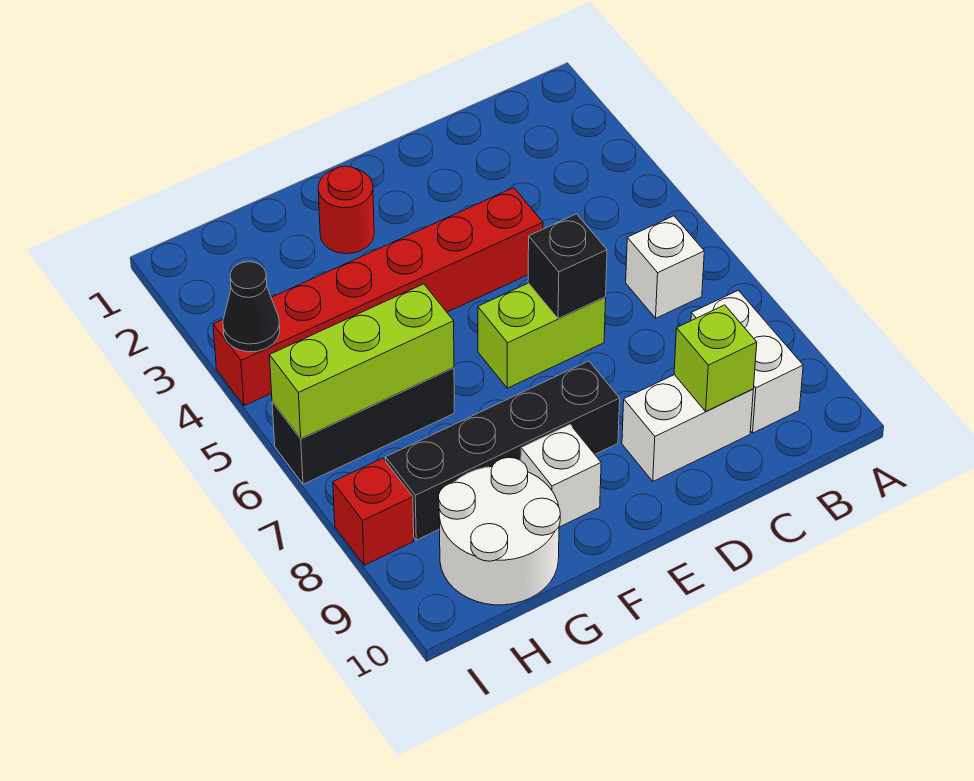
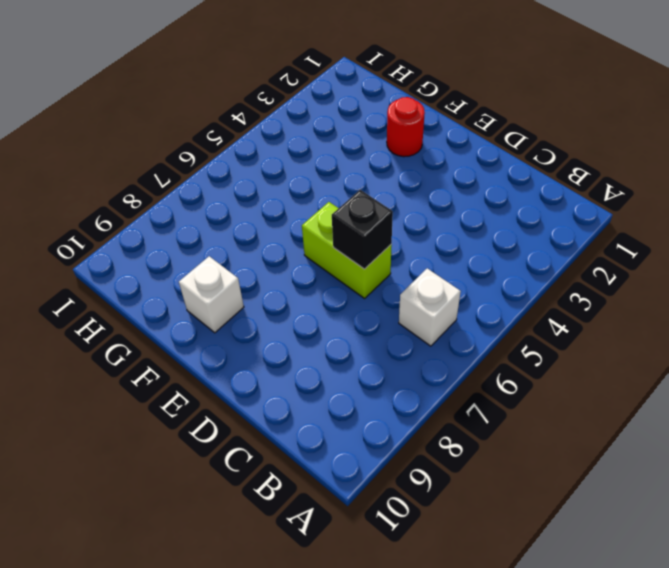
none -> white brick B8:B9 level 1
none -> white brick C9:D9 level 1
none -> red brick D4:I4 level 1

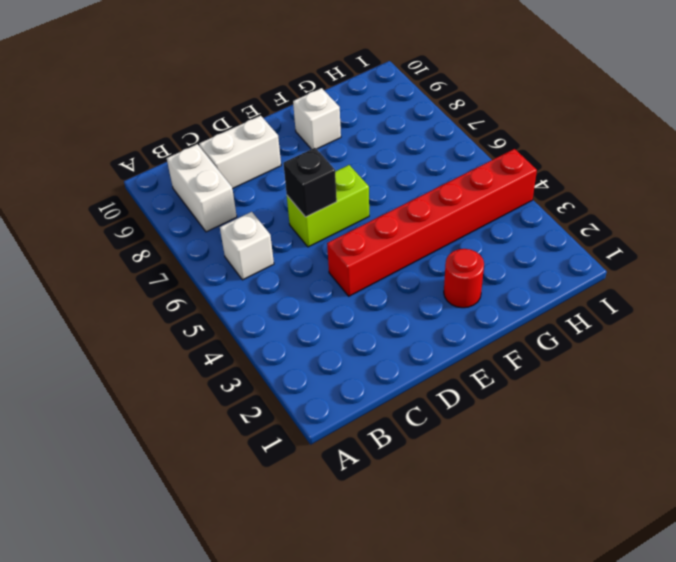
none -> black brick E8:H8 level 1
none -> black brick G6:I6 level 1
none -> white round brick G9:H10 level 1

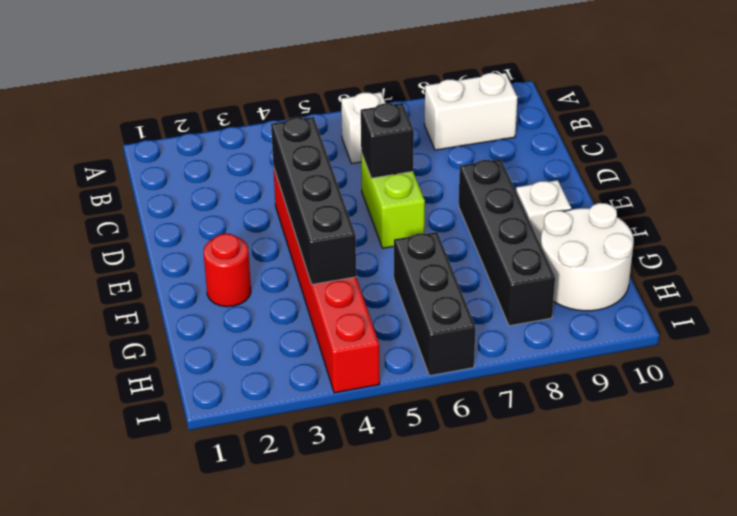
black brick D4:G4 level 2 -> none
none -> white brick C9:D9 level 1
none -> red brick I8 level 1
none -> lime brick C9 level 2

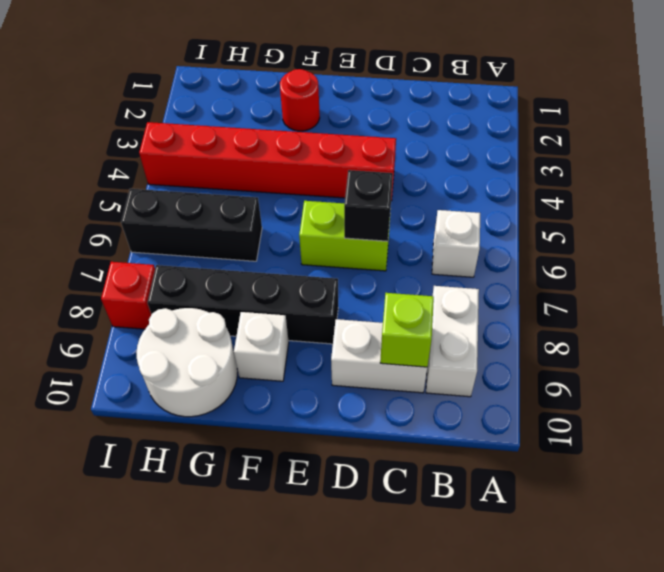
none -> lime brick G6:I6 level 2
none -> black cone I4 level 2

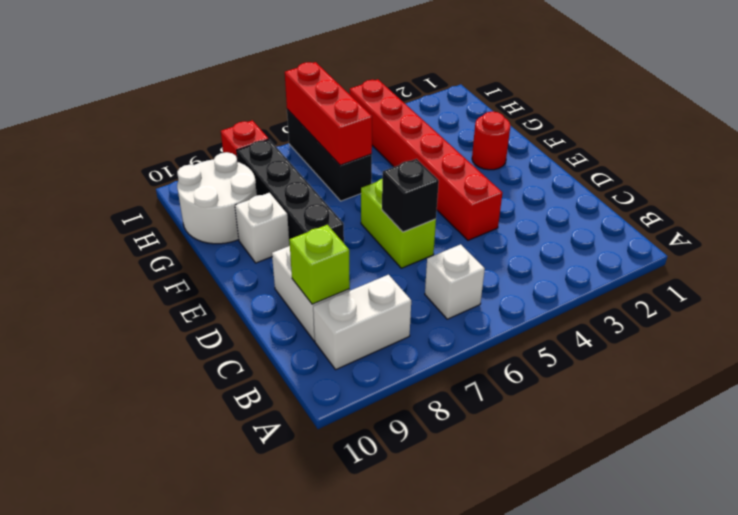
red brick G6:I6 level 2 -> lime brick G6:I6 level 2
none -> black cone I4 level 2

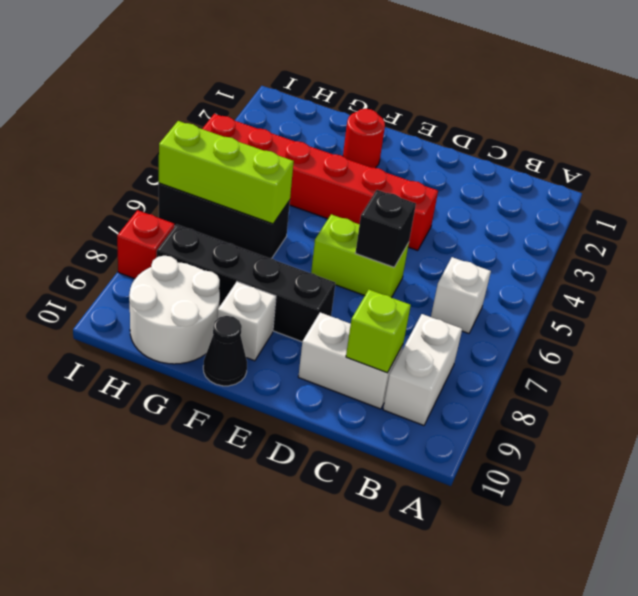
black cone F10 level 1 -> black cone I4 level 2

